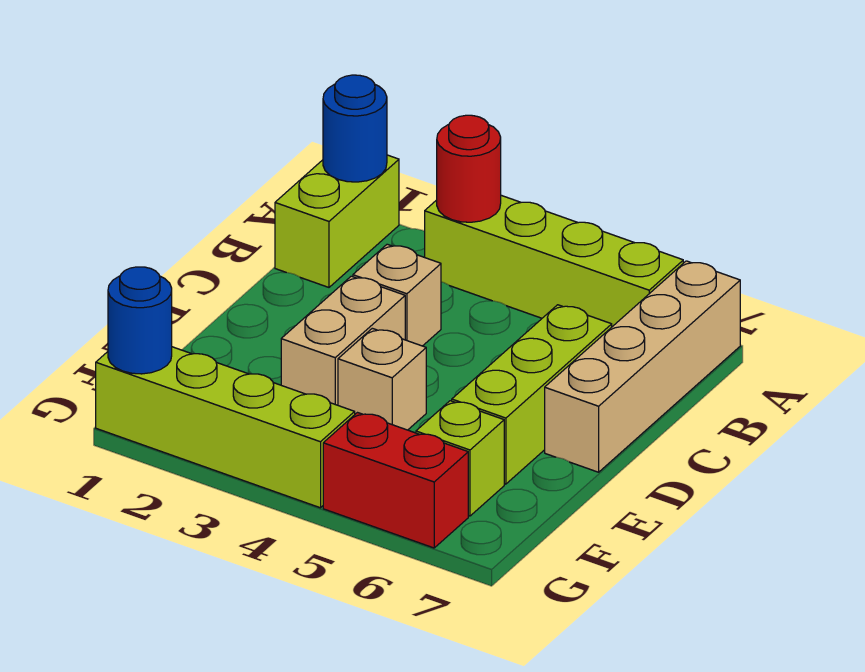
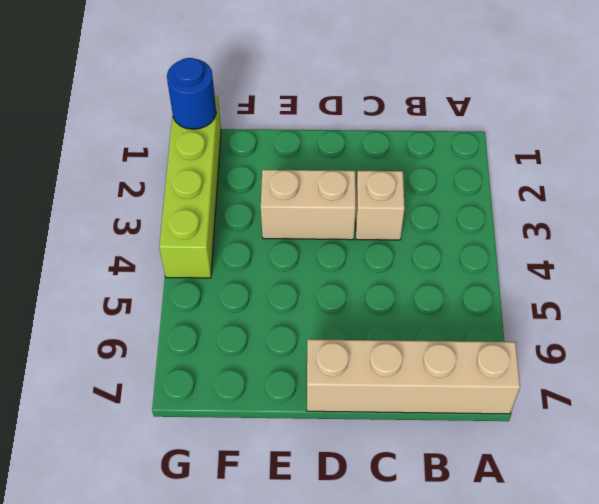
none -> lime brick A1:B1 level 1
none -> lime brick A3:A6 level 1
none -> lime brick C6:E6 level 1

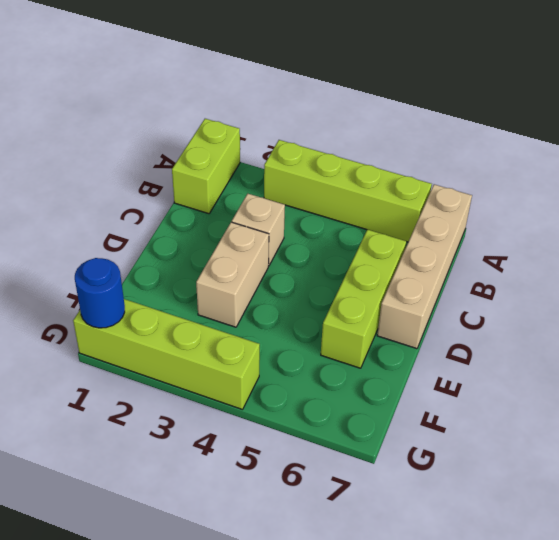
none -> tan brick E4 level 1
none -> lime brick F6 level 1
none -> red brick G5:G6 level 1

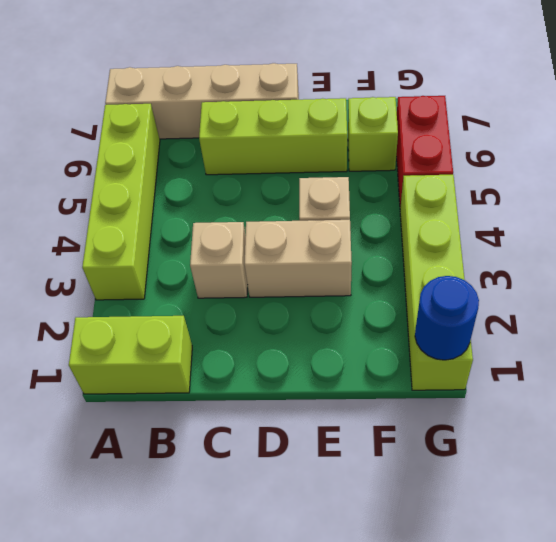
none -> blue round brick A1 level 2
none -> red round brick A3 level 2

